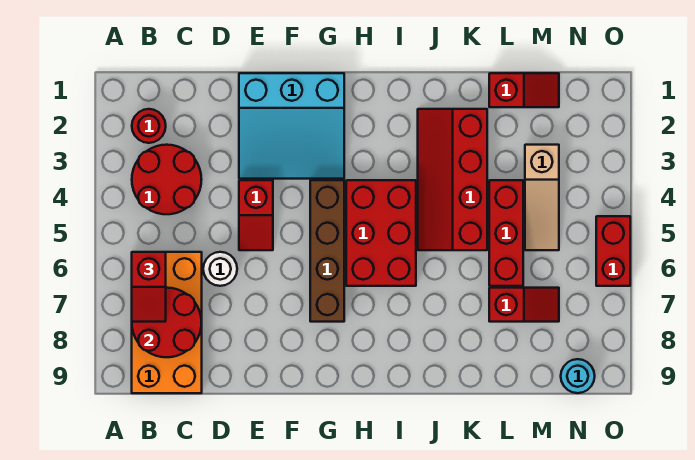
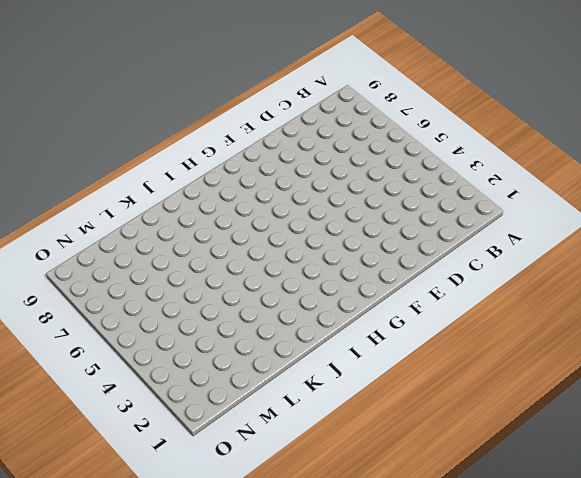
none -> red round brick B2 level 1
none -> red round brick B3:C4 level 1
none -> orange brick B6:C9 level 1

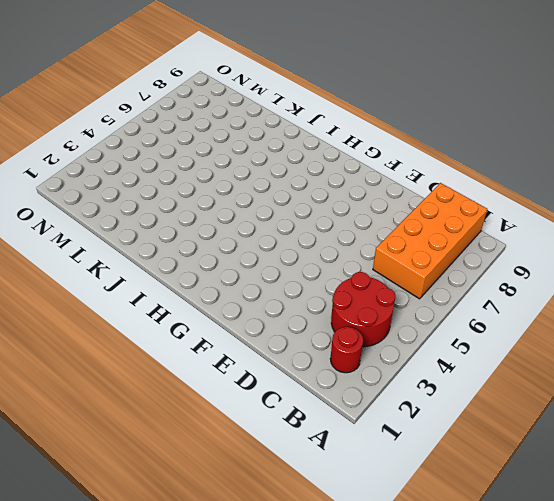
none -> white round brick D6 level 1
none -> cyan slope E1:G3 level 1 top 1
none -> red slope E4:E5 level 1 top 4

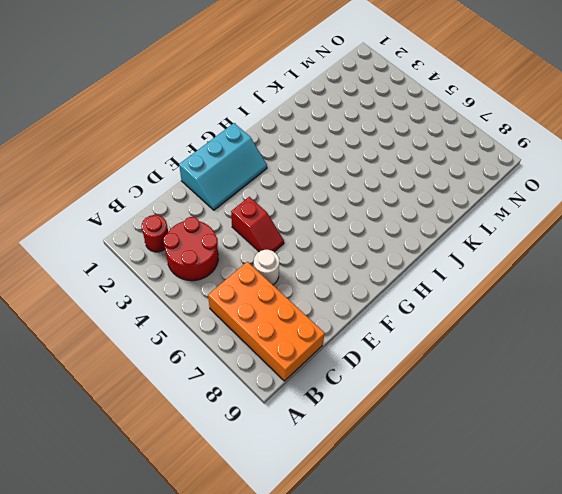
cyan slope E1:G2 level 1 top 1 -> cyan slope E1:G3 level 1 top 1
none -> brown brick G4:G7 level 1
none -> red brick H4:I6 level 1
none -> red slope J2:K5 level 1 top K

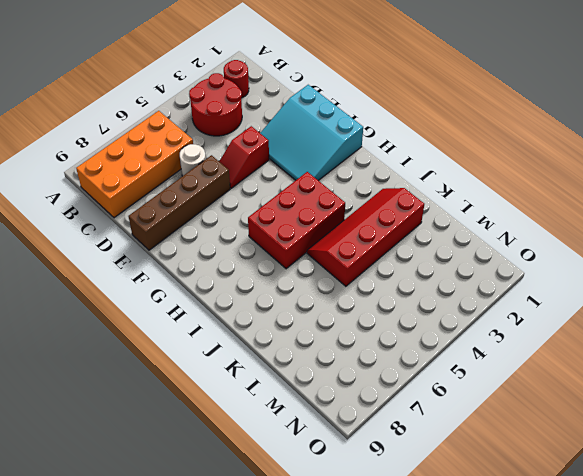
brown brick E6:E9 level 1 -> brown brick G4:G7 level 1
none -> red slope L1:M1 level 1 top L
none -> red brick L4:L6 level 1
none -> red slope L7:M7 level 1 top L

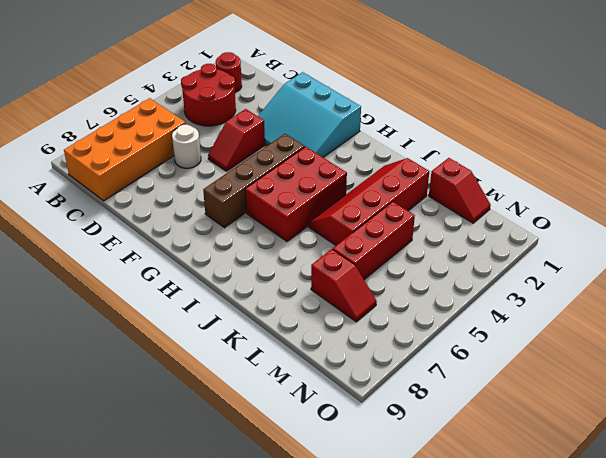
none -> tan slope M3:M5 level 1 top 3
none -> cyan round brick N9 level 1
none -> red brick O5:O6 level 1

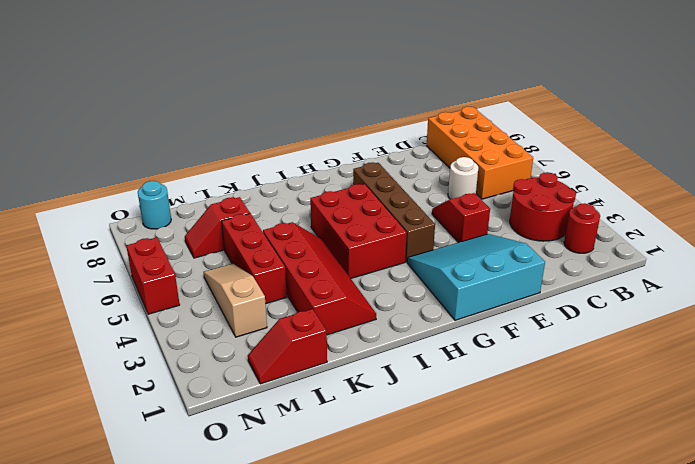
none -> red round brick B7:C8 level 2
none -> red slope B6:B7 level 3 top 6

